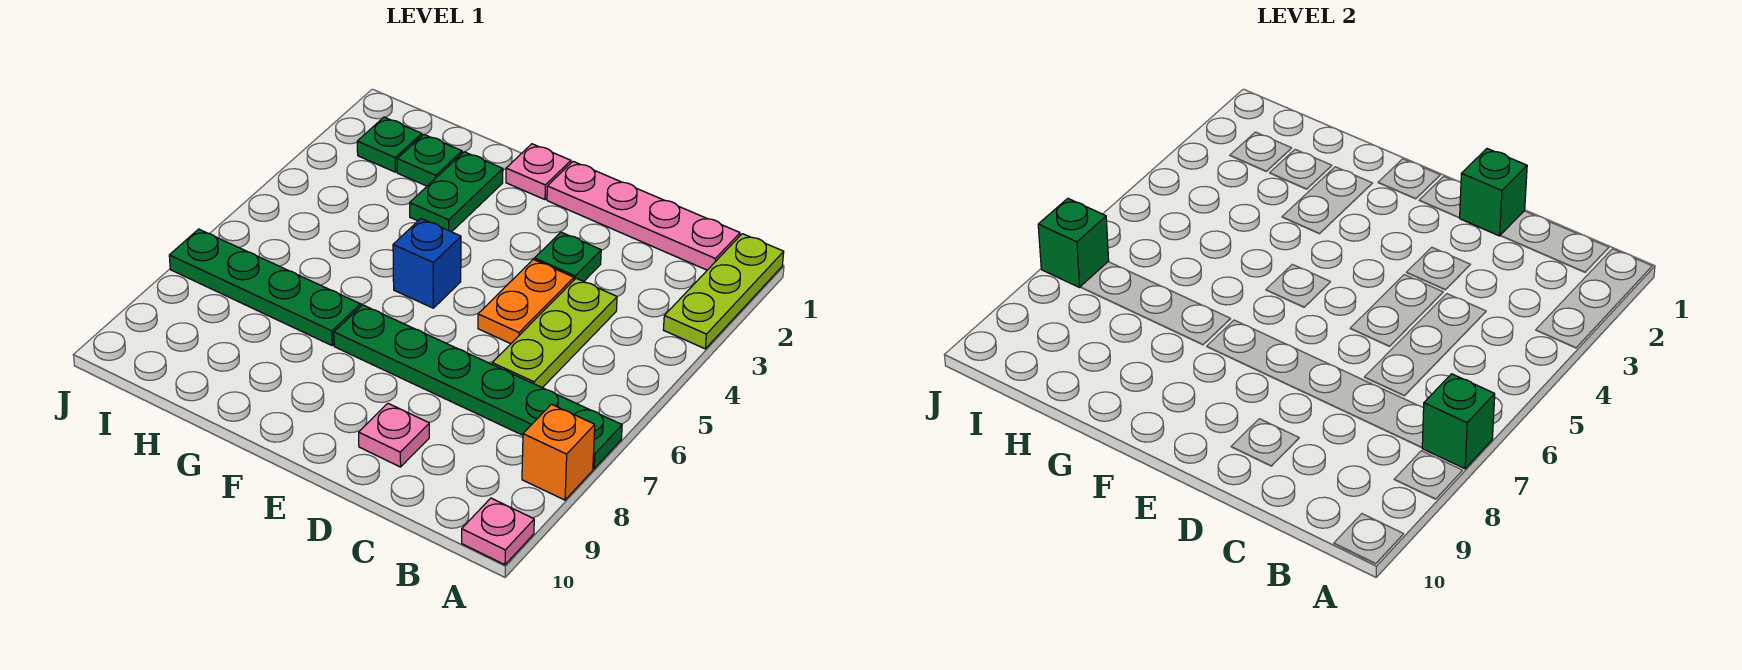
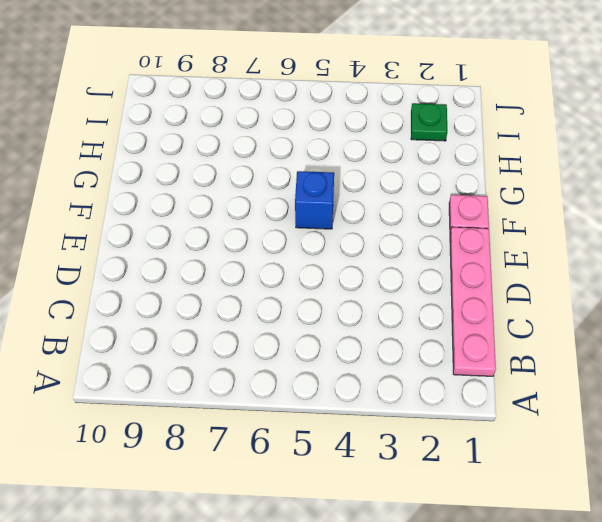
none -> lime plate A1:A3 level 1
none -> green plate A7:F7 level 1
none -> orange brick A8 level 1

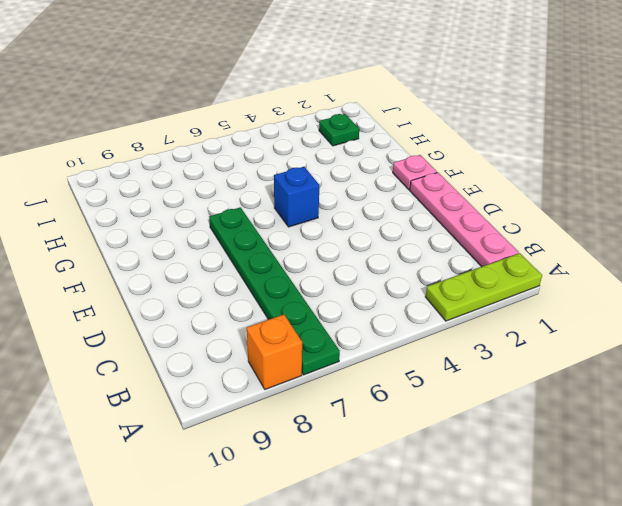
none -> pink plate A10 level 1
none -> lime plate C4:C6 level 1
none -> green plate D3 level 1

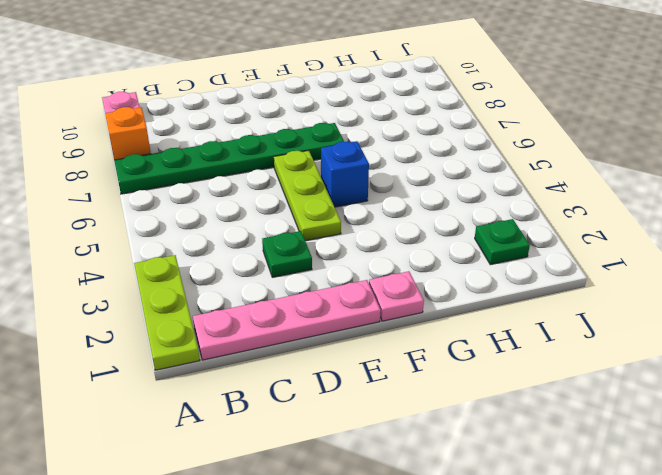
lime plate E4:E6 level 1 -> lime plate C4:C6 level 1
none -> orange plate D4:D5 level 1
none -> pink plate D9 level 1
none -> green plate G2:G3 level 1

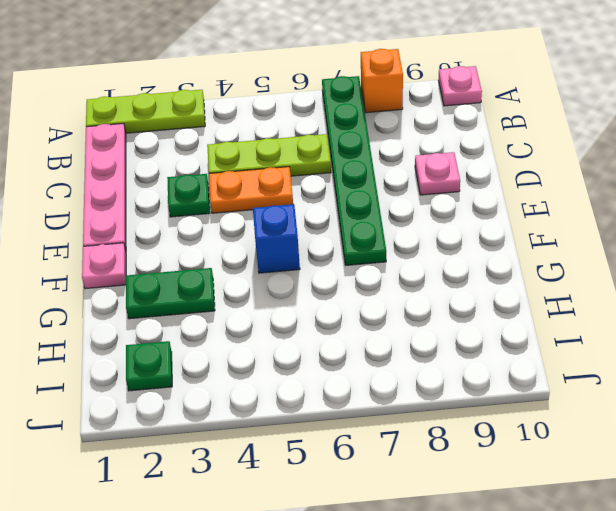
none -> green plate G7:J7 level 1
none -> green plate H2 level 1
none -> green brick A7 level 2

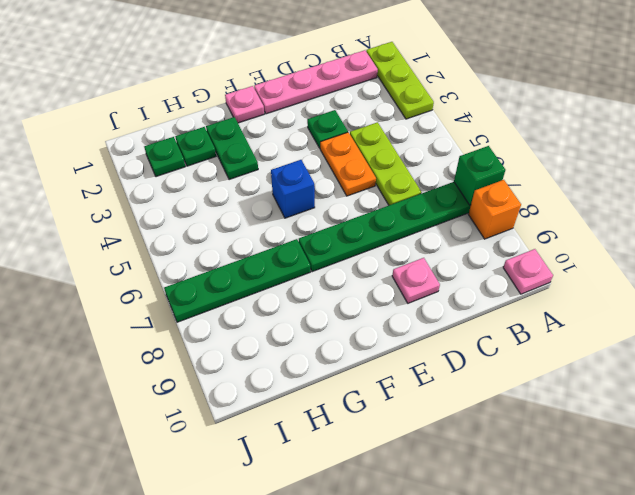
none -> green brick D1 level 2
none -> green brick J7 level 2

